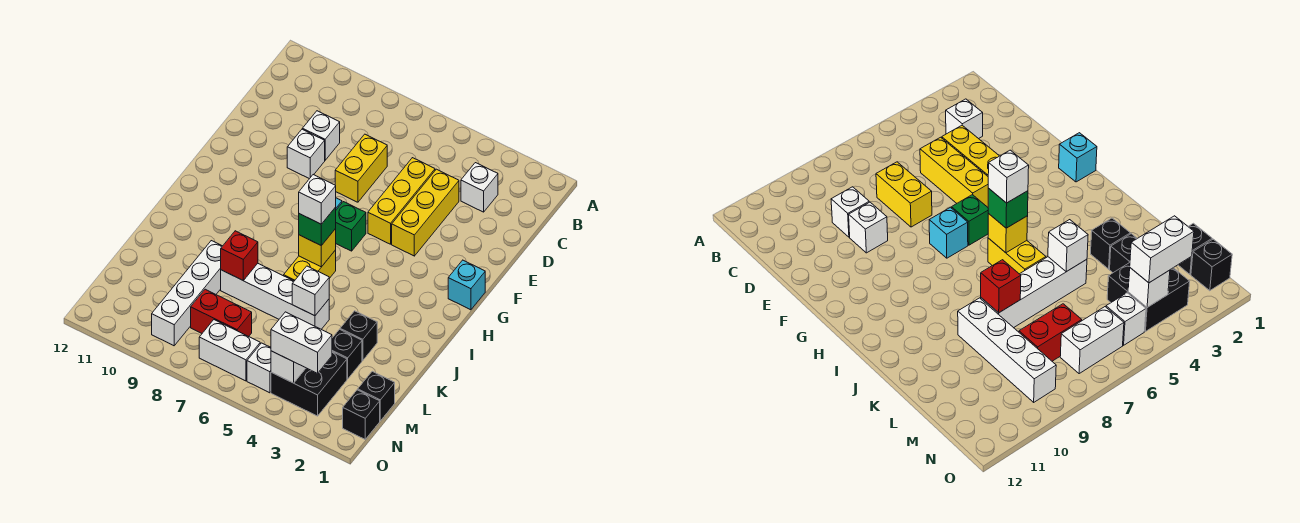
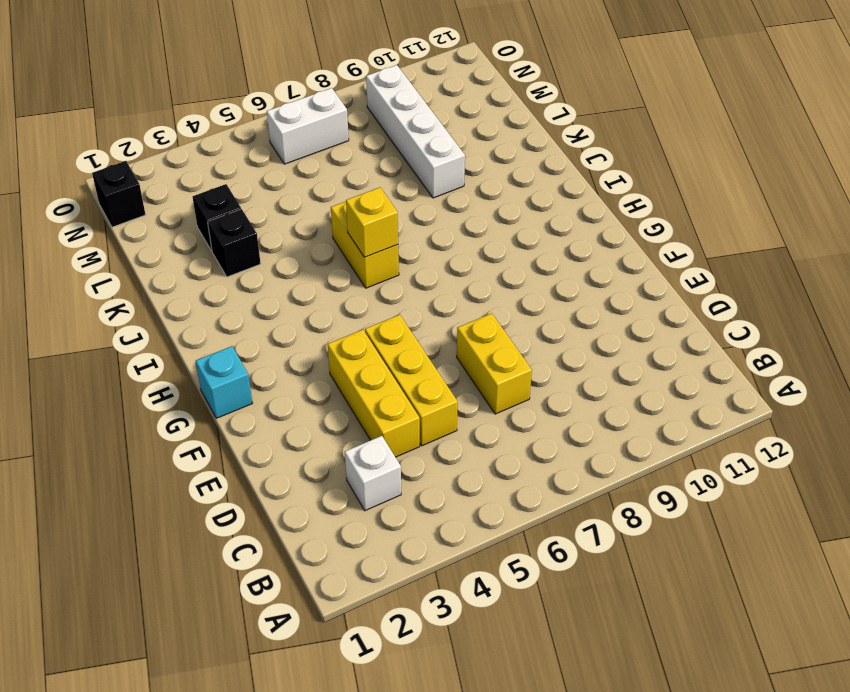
none -> white brick D9 level 1
none -> white brick E9 level 1
none -> green brick G6 level 1

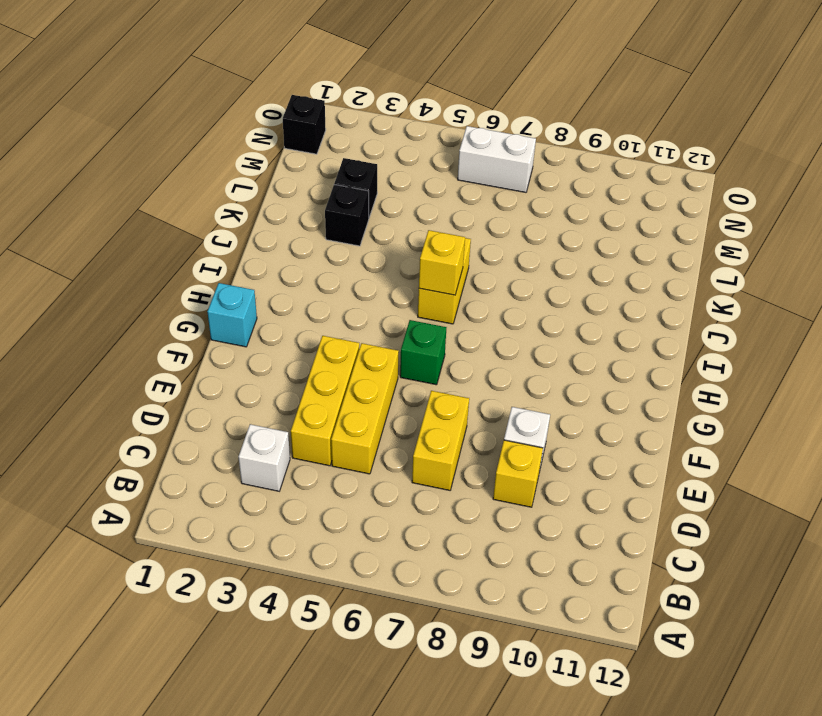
yellow brick D9 level 1 -> white brick D9 level 1
none -> cyan brick G7 level 1
none -> white brick K5:K8 level 1
none -> white brick K9:N9 level 1

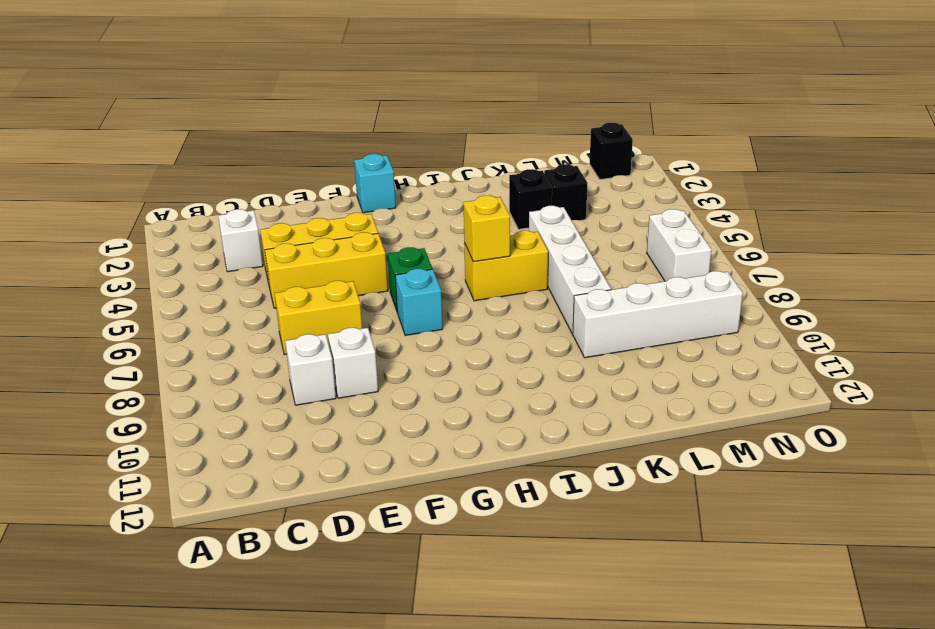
none -> black brick M1 level 1
none -> black brick M3:N4 level 1
none -> red brick M7:M8 level 1

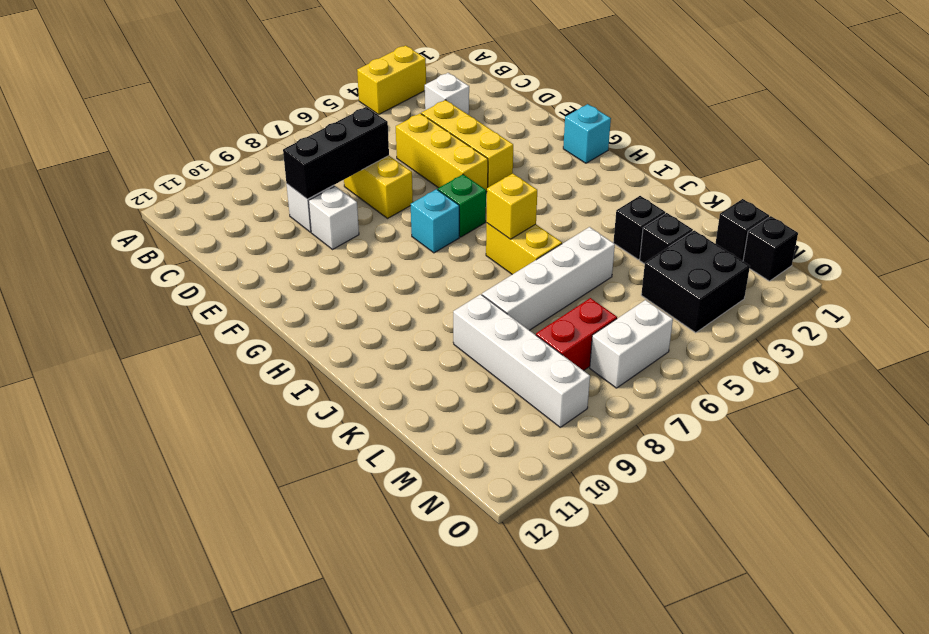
yellow brick A3:A4 level 1 -> none
black brick D7:D9 level 2 -> none
none -> white brick N5 level 1
none -> white brick K5 level 2
none -> red brick K8 level 2

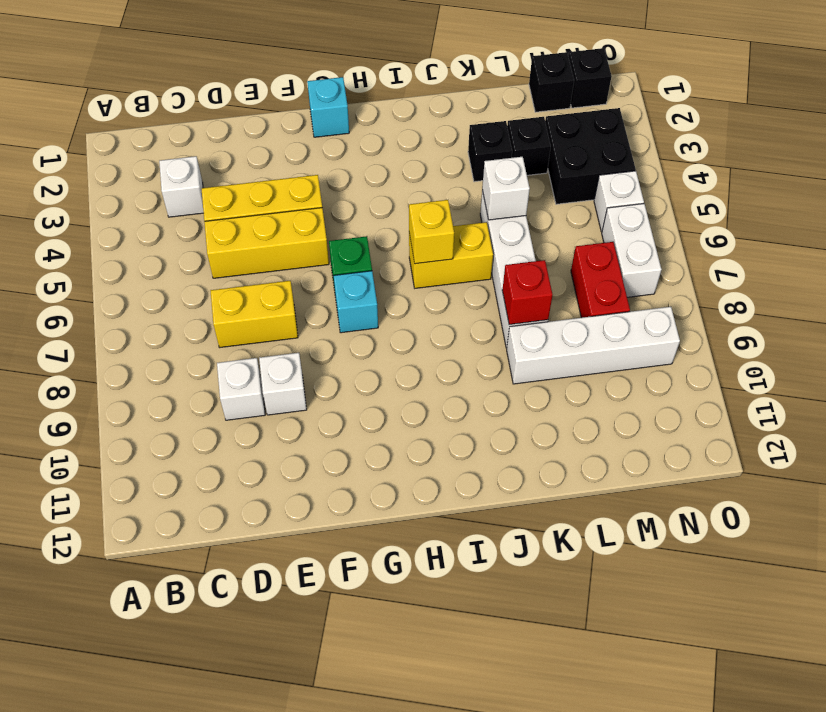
none -> white brick N4 level 2
none -> green brick I6 level 3
none -> white brick N3:N4 level 3

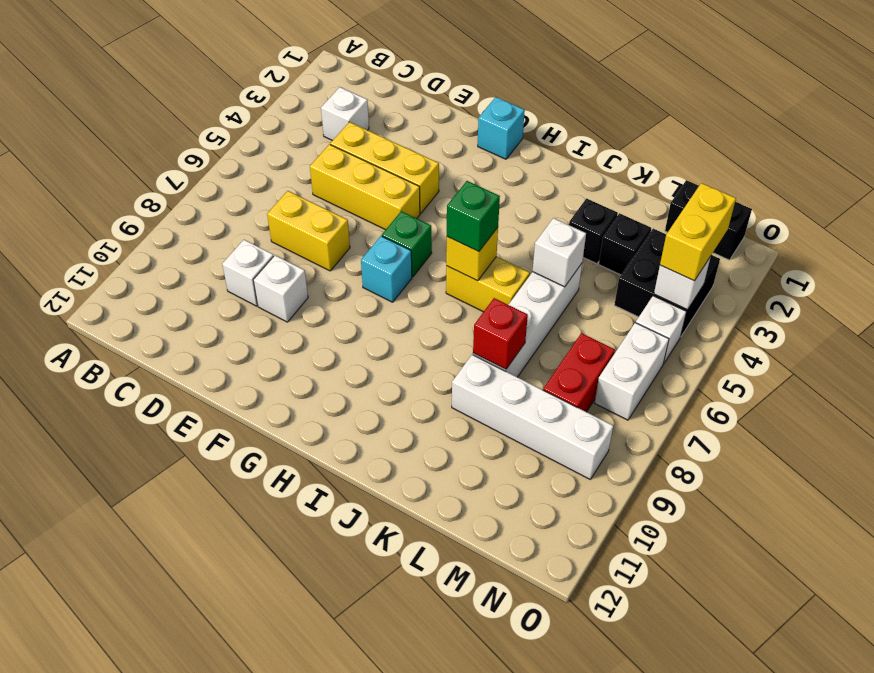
yellow brick N3:N4 level 3 -> white brick N3:N4 level 3
none -> white brick I6 level 4

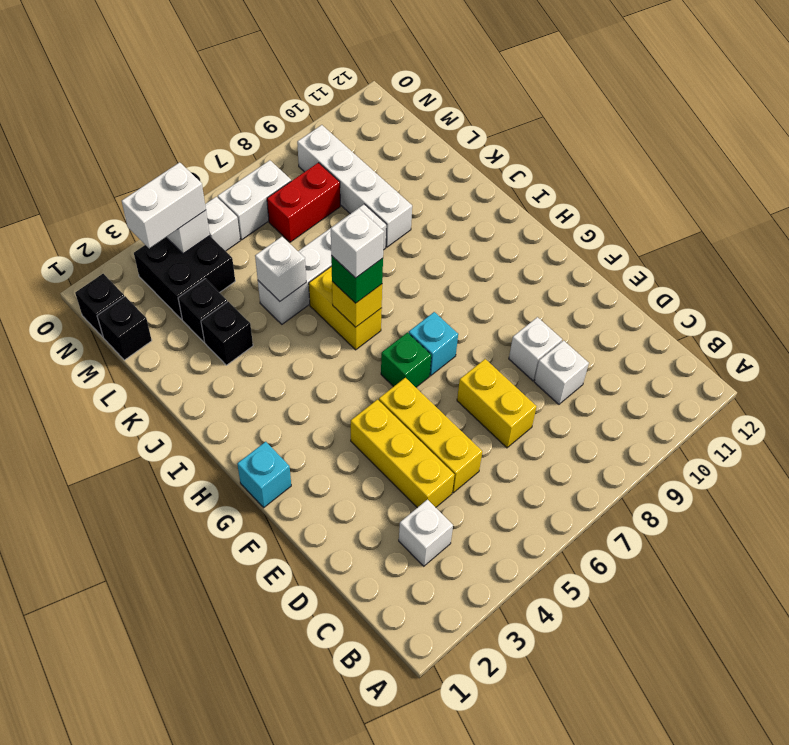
none -> red brick K8 level 2

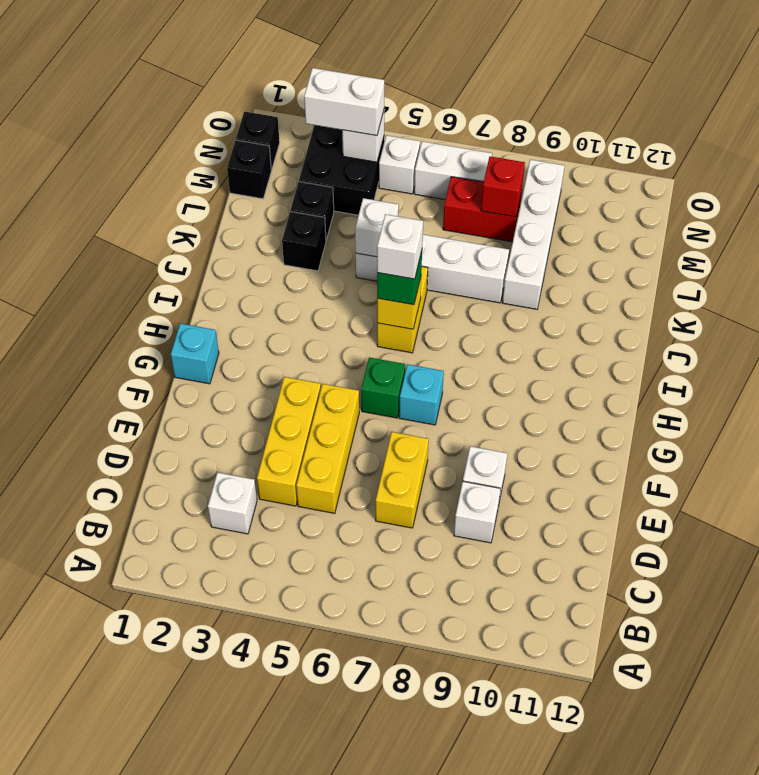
red brick M8 level 2 -> red brick K8 level 2

